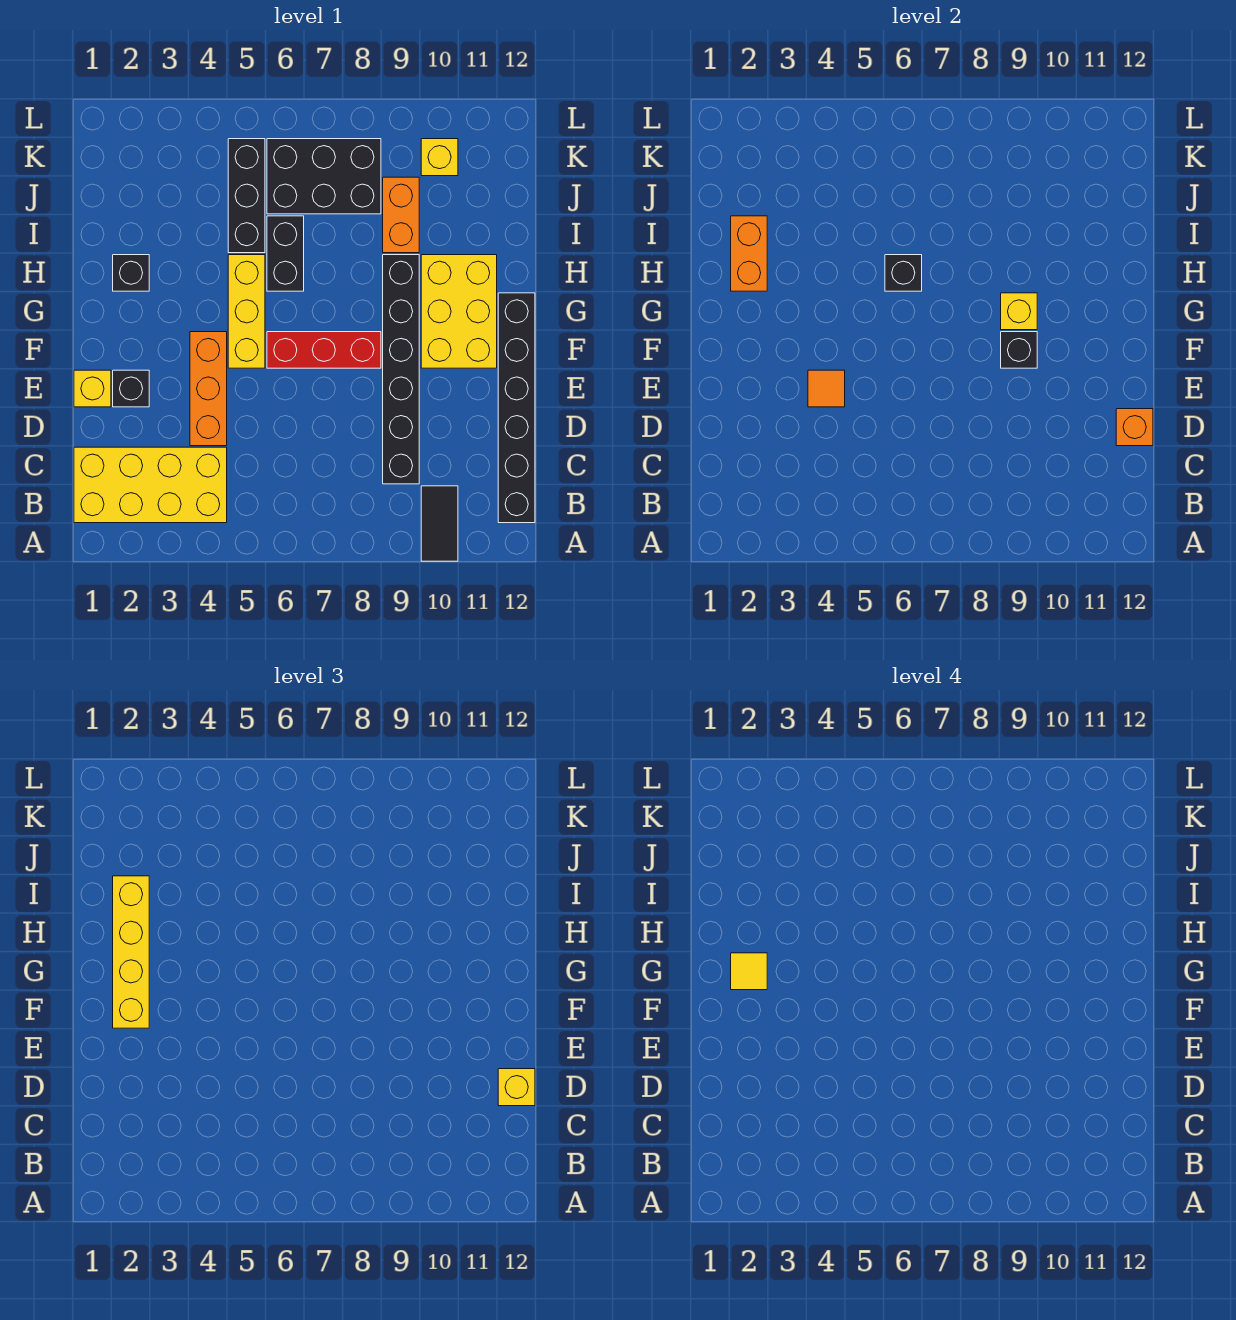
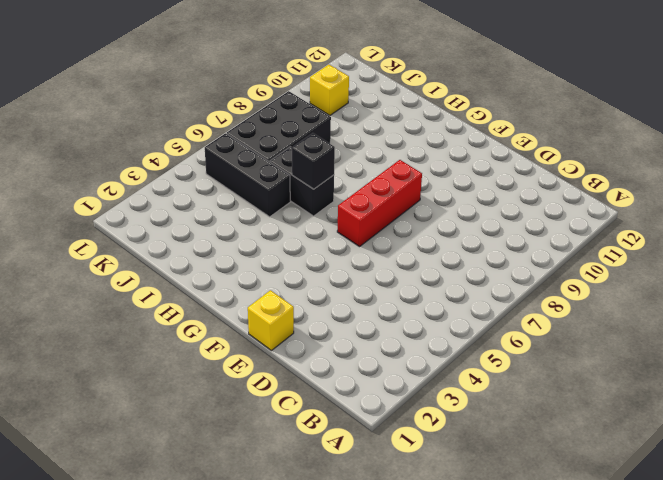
none -> black tile A10:B10 level 1
none -> yellow brick B1:C4 level 1
none -> black brick B12:G12 level 1

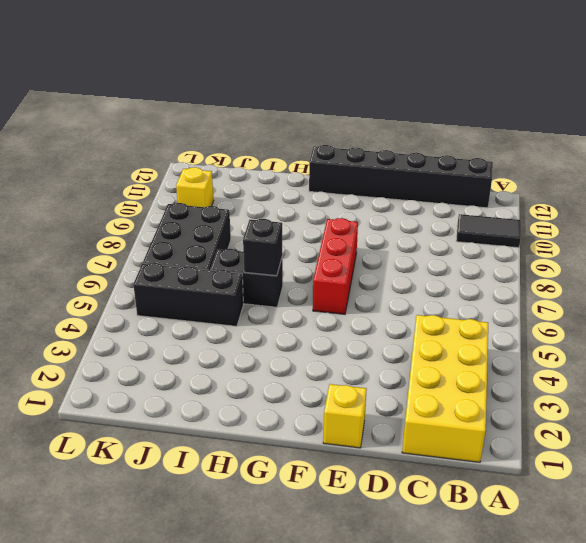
none -> black brick C9:H9 level 1
none -> orange brick D4:F4 level 1
none -> black brick E2 level 1

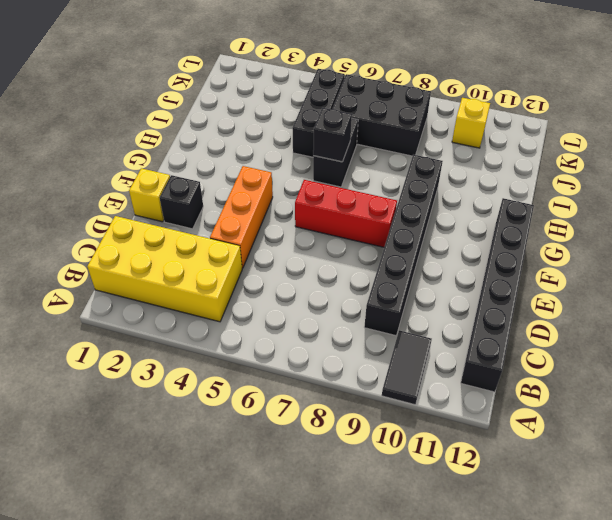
none -> yellow brick F5:H5 level 1
none -> yellow brick F10:H11 level 1
none -> black brick H2 level 1

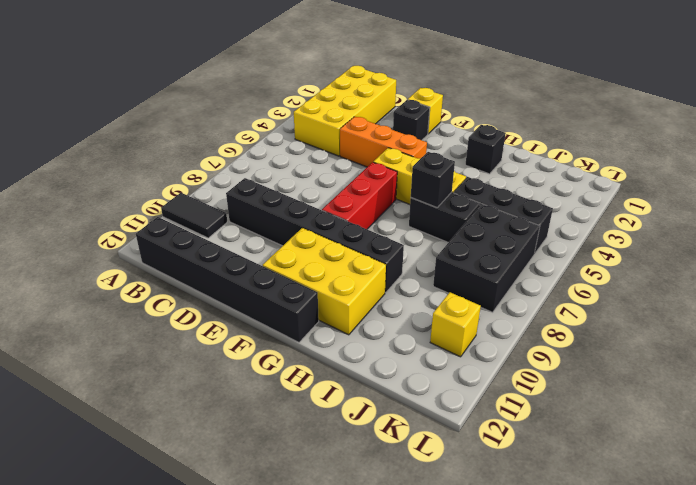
none -> orange brick I9:J9 level 1
none -> orange brick D12 level 2
none -> orange tile E4 level 2

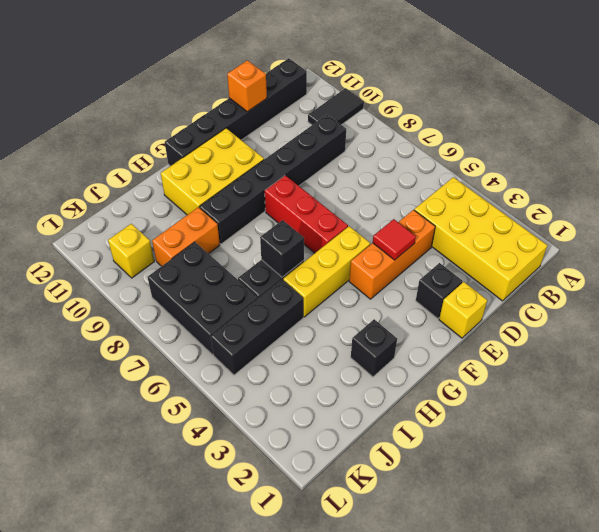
red tile E4 level 2 -> orange tile E4 level 2
none -> black brick F9 level 2
none -> yellow brick G9 level 2
none -> orange brick H2:I2 level 2

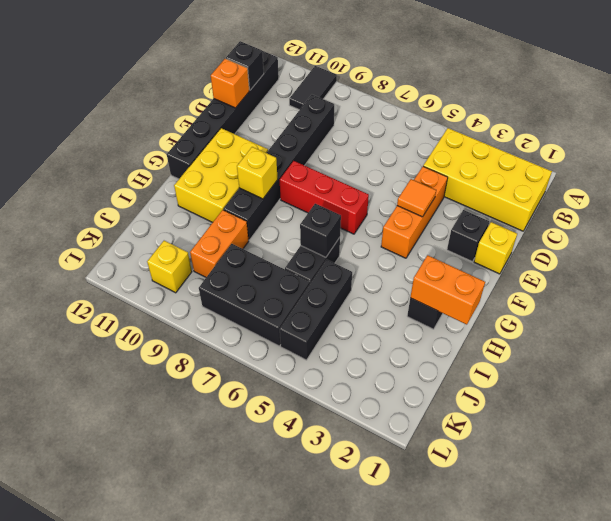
black brick C12 level 2 -> black brick F9 level 2
orange brick H1:H2 level 2 -> orange brick H2:I2 level 2
none -> yellow brick F5:H5 level 1
none -> yellow brick D12 level 3
none -> yellow brick F2:I2 level 3

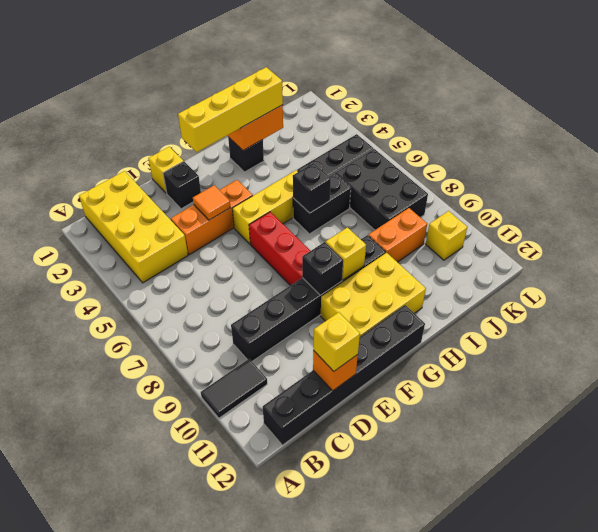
none -> yellow tile G2 level 4

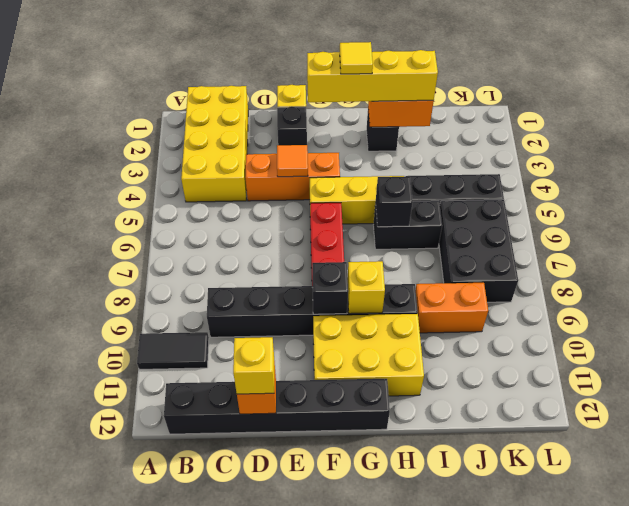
none -> yellow brick K10 level 1

